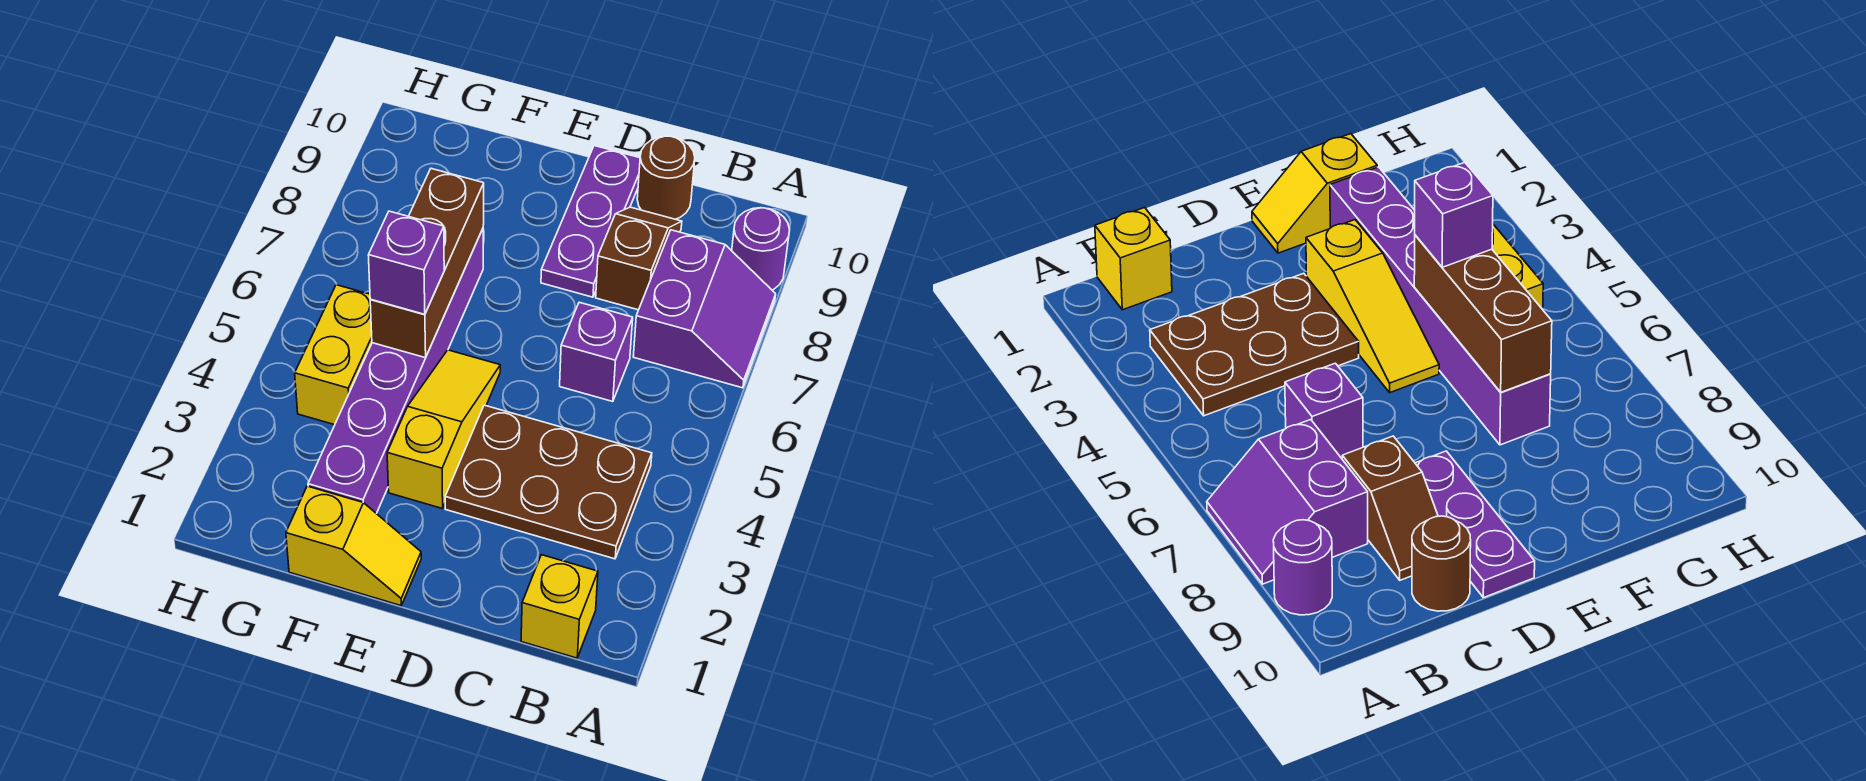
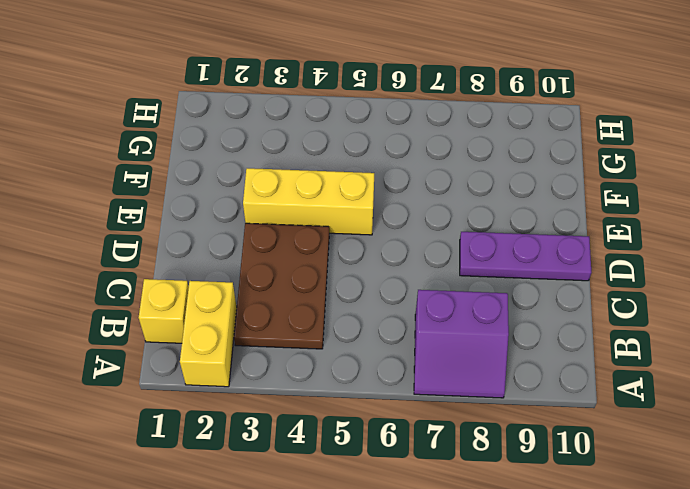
yellow brick A2:B2 level 1 -> yellow brick G4:G5 level 1
yellow brick E3:E5 level 1 -> yellow slope E3:E5 level 1 top 3
none -> purple round brick A9 level 1
none -> purple brick C6 level 1
none -> brown slope C8:C9 level 1 top 8

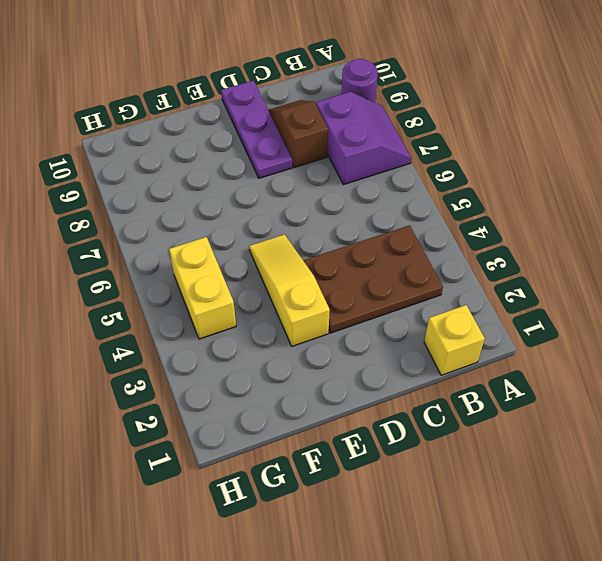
none -> purple brick C6 level 1
none -> brown round brick C10 level 1
none -> yellow slope E1:F1 level 1 top F

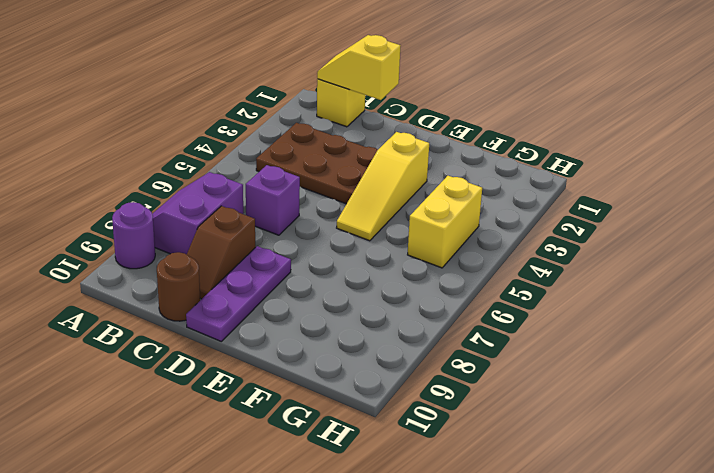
yellow slope B1:C1 level 2 top C -> yellow slope E1:F1 level 1 top F
none -> purple brick F2:F7 level 1
none -> brown brick F5:F7 level 2
none -> purple brick F5 level 3

